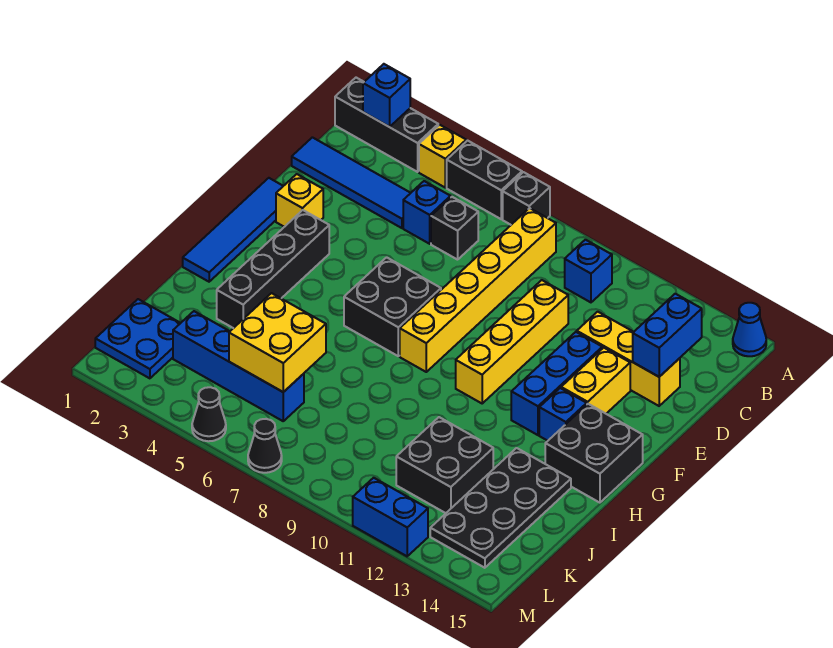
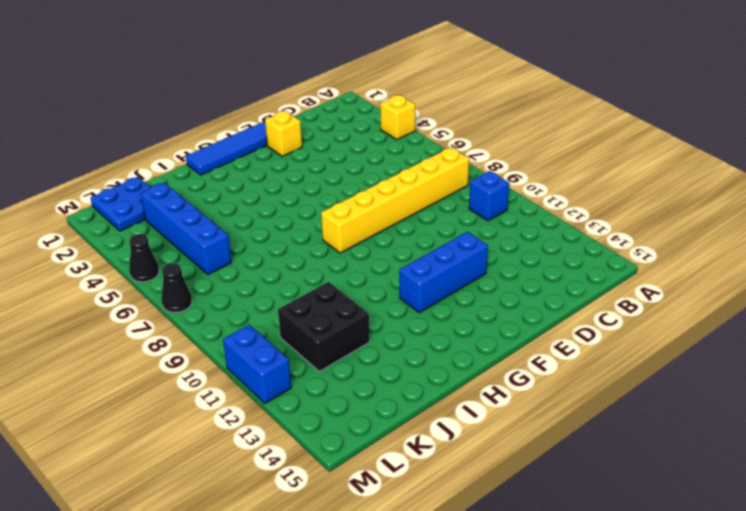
none -> black brick A1:A3 level 1
none -> black brick A5:A6 level 1
none -> black brick A7 level 1
none -> blue cone A15 level 1

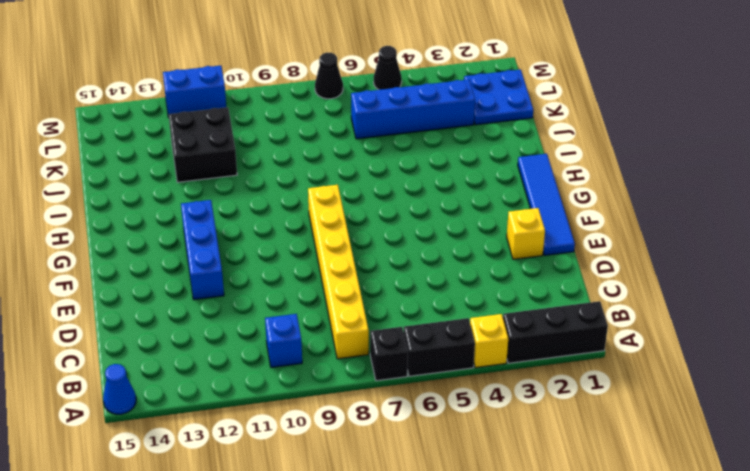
none -> blue tile C1:C4 level 1
none -> blue brick C5 level 1
none -> black brick C6 level 1
none -> yellow brick D10:G10 level 1

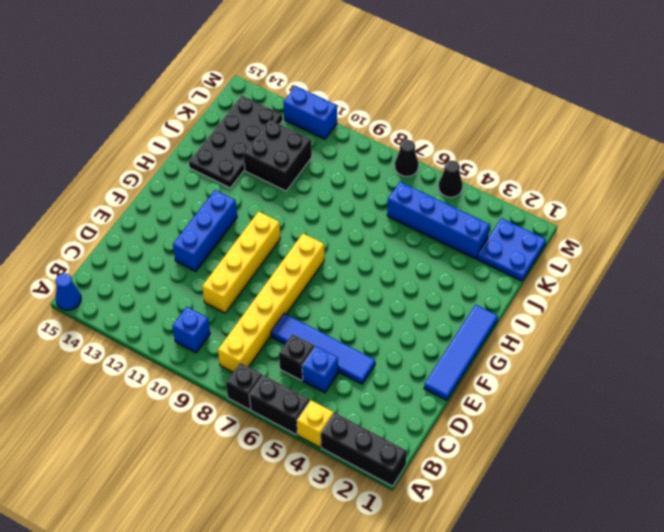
blue tile D4:D7 level 1 -> blue tile C1:C4 level 1
none -> yellow brick D12:D14 level 1
none -> yellow brick E2 level 1
none -> yellow brick E13:F13 level 1
none -> black brick F3:I3 level 1

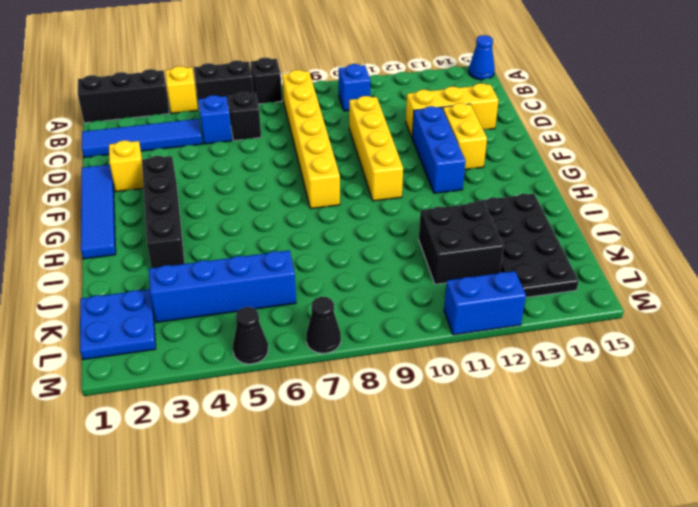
none -> black brick F6:G7 level 1
none -> blue brick G13 level 1
none -> black brick G14:H15 level 1
none -> blue brick A2 level 2

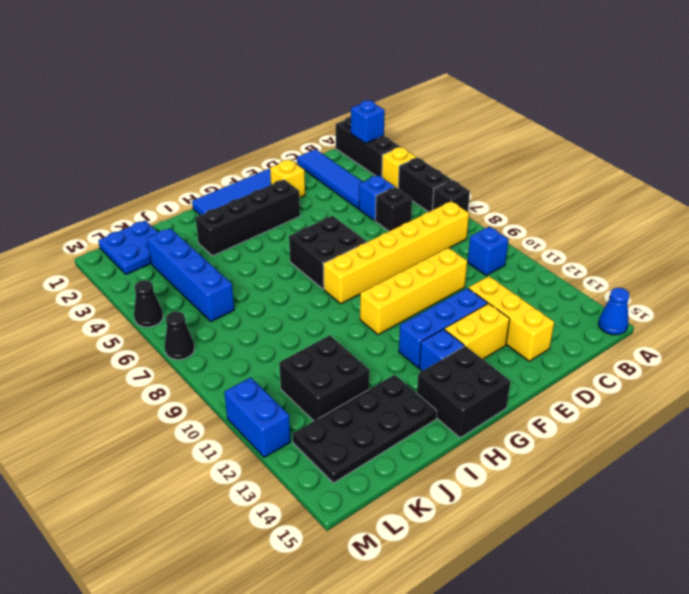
none -> blue brick C14:D14 level 2
none -> yellow brick J5:K6 level 2

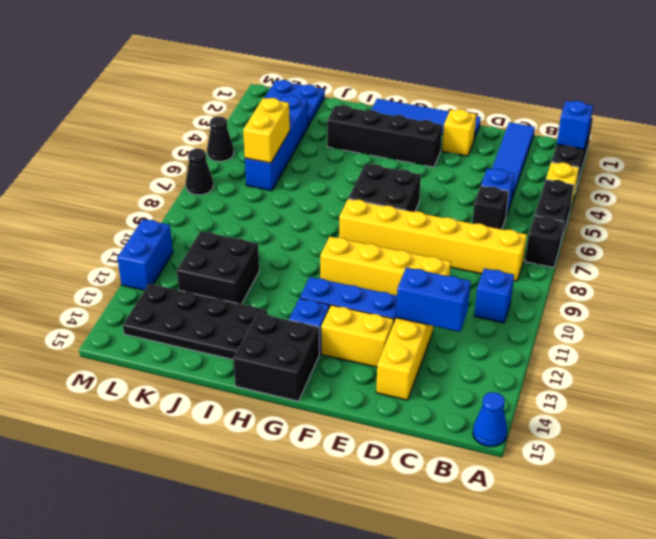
blue brick C12:D12 level 2 -> blue brick C14:D14 level 2
yellow brick K5:K6 level 2 -> yellow brick J5:K6 level 2

